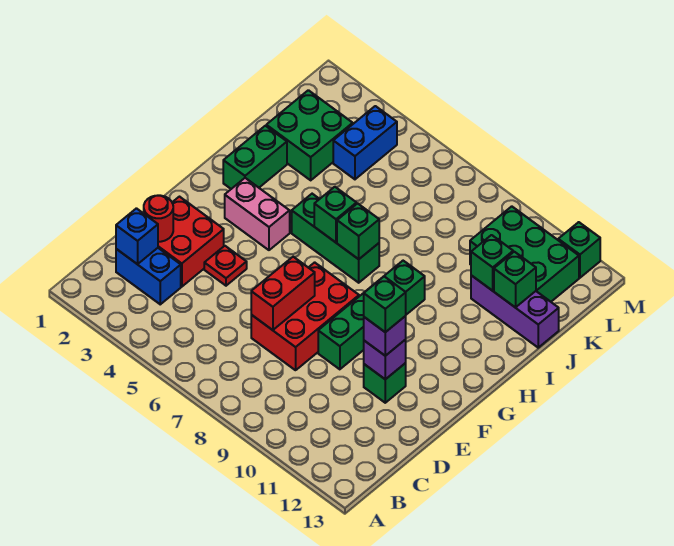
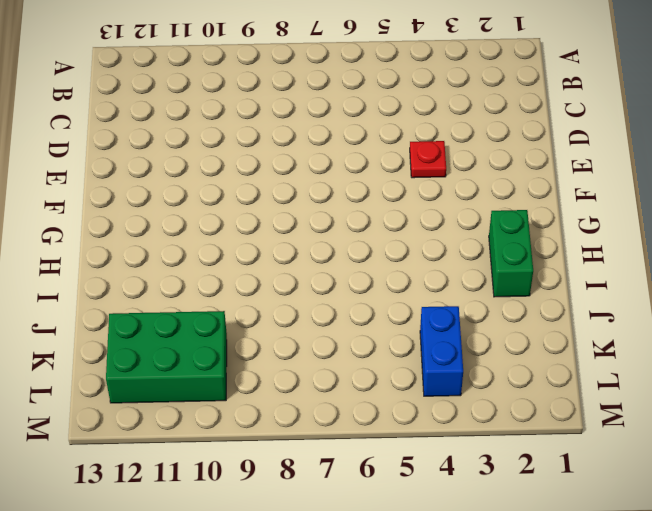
none -> blue brick C2:C3 level 1
none -> red brick D2:E3 level 1
none -> red brick D7:F8 level 1

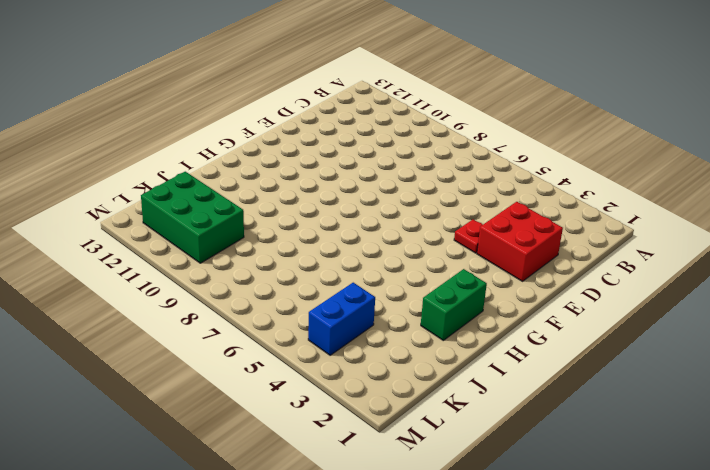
none -> blue brick C2:C3 level 1
none -> red brick D7:F8 level 1
none -> green brick E9:H9 level 1

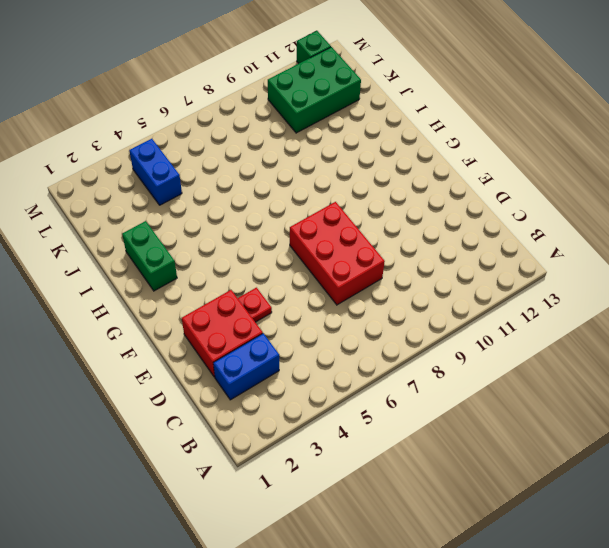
none -> green brick E9:H9 level 1
none -> green brick E11 level 1
none -> pink brick G3:G4 level 1

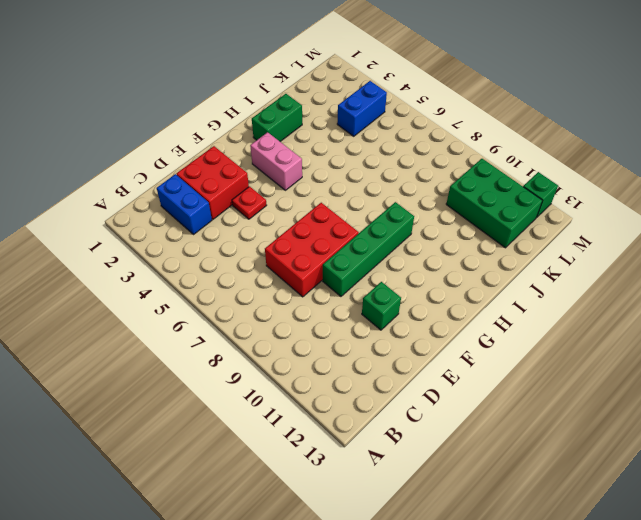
none -> green brick H5:H7 level 1
none -> green brick J2:K3 level 1
none -> purple brick J11:J13 level 1

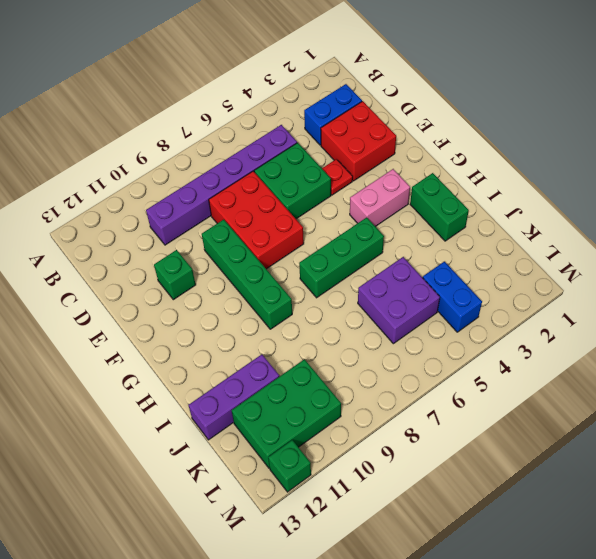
purple brick C5:C10 level 1 -> none
green brick D5:E6 level 1 -> green brick J2:K3 level 1
purple brick J5:K6 level 1 -> none
none -> blue brick C2 level 2
none -> red round brick D2 level 2
none -> red brick D7:E7 level 2

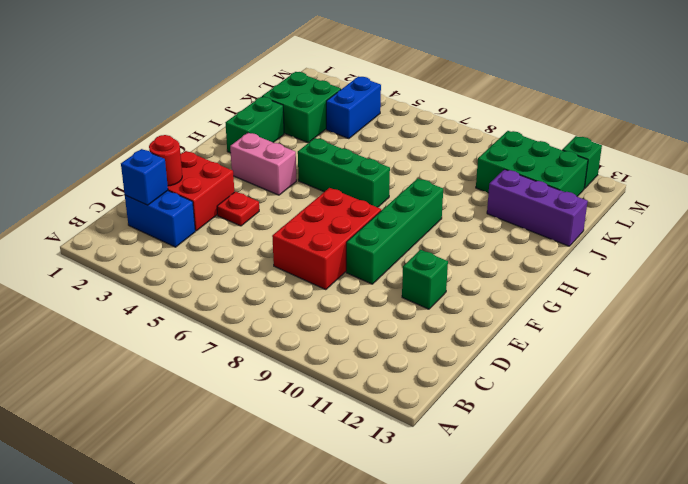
none -> red brick D7:E7 level 2
none -> purple brick E11 level 2
none -> green brick H6 level 2

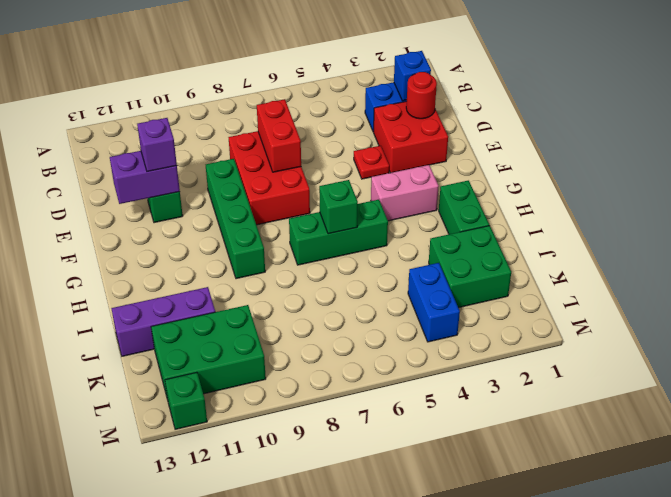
purple brick E11:E12 level 2 -> purple brick E11 level 2
none -> green brick H7 level 2
none -> green brick J11 level 2
none -> green brick J12 level 2

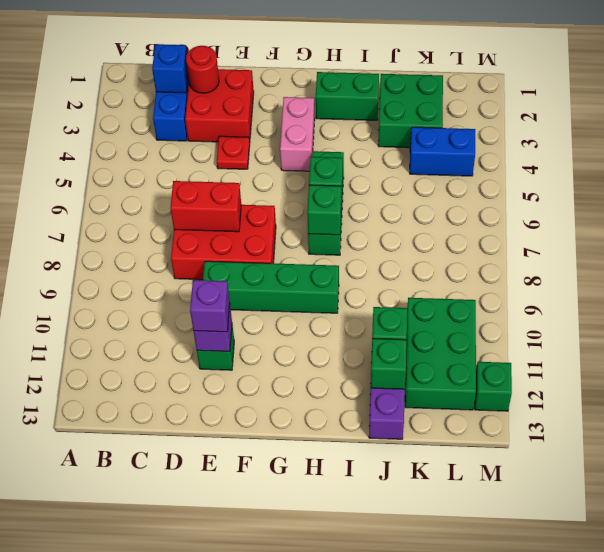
none -> green brick E11 level 4

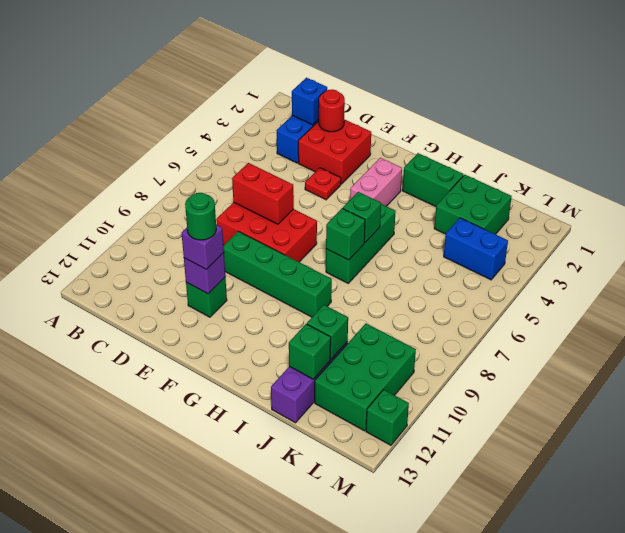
green round brick E11 level 4 -> green brick E11 level 4

